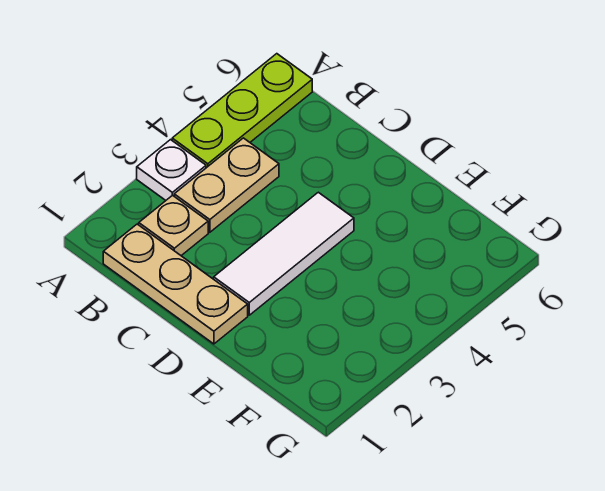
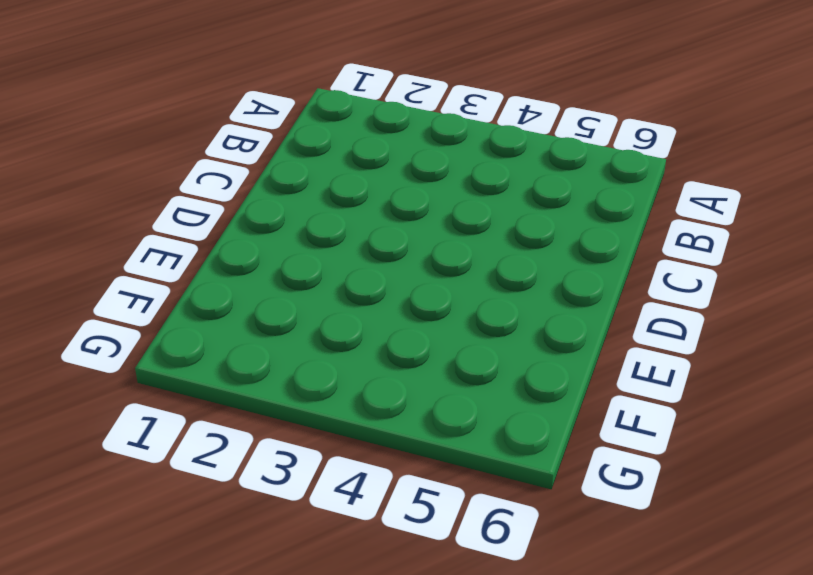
none -> white plate A3 level 1
none -> lime plate A4:A6 level 1

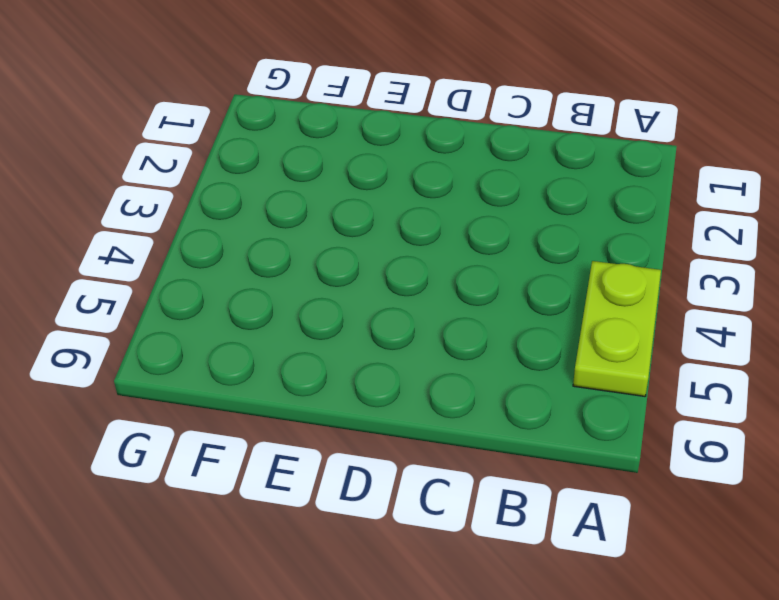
lime plate A4:A5 level 1 -> lime plate A4:A6 level 1
none -> white plate A3 level 1
none -> tan plate B1:D1 level 1

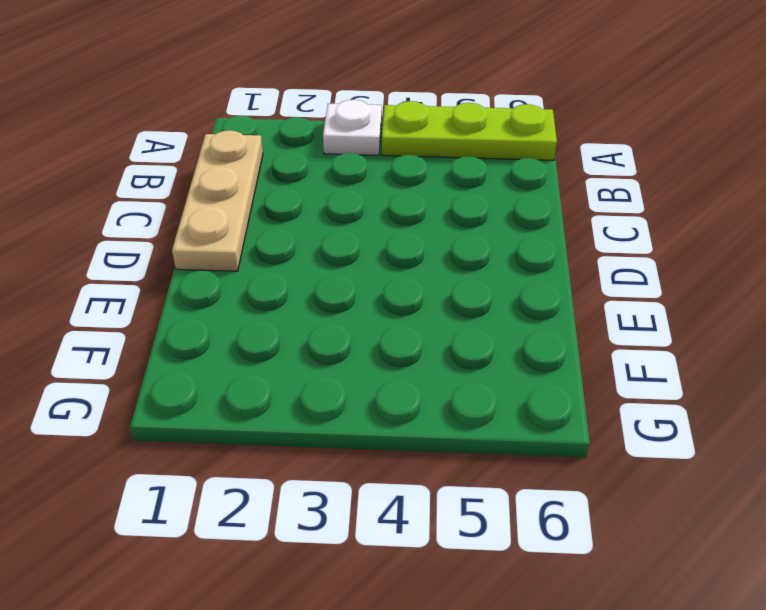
none -> tan plate B2 level 1
none -> tan plate B3:B4 level 1

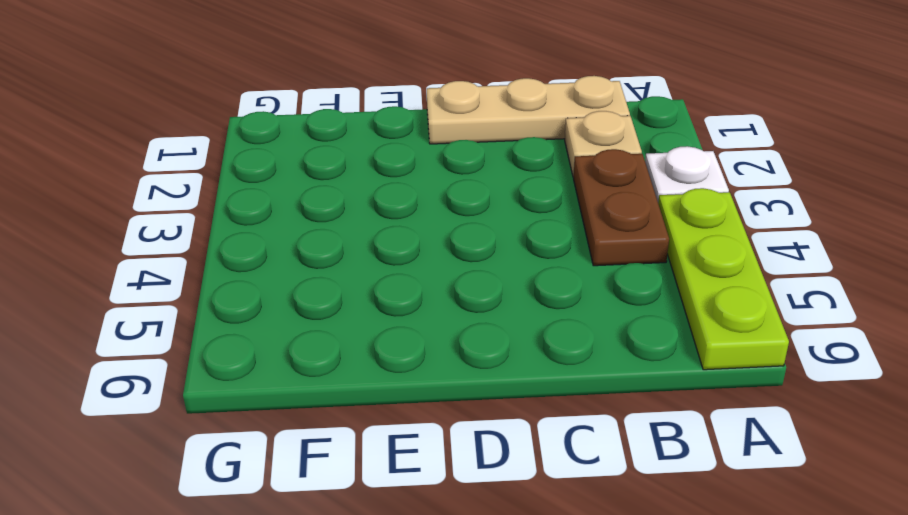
brown plate B3:B4 level 1 -> tan plate B3:B4 level 1
none -> white tile D2:D4 level 1

